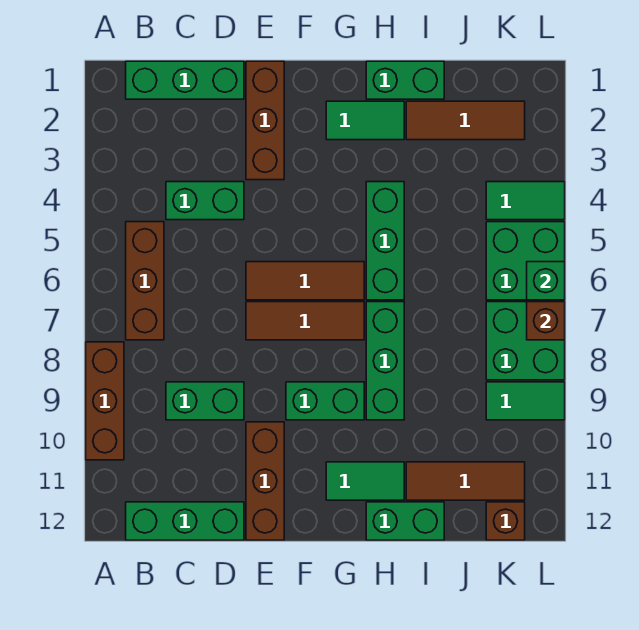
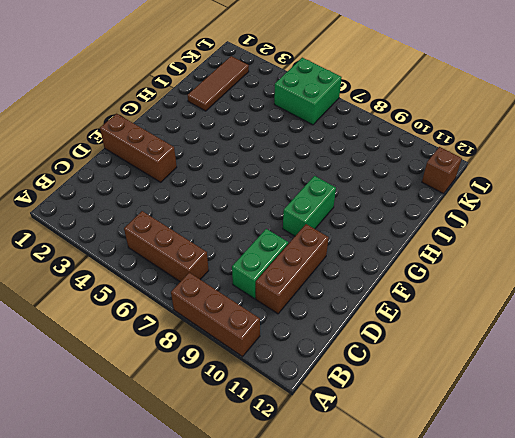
brown brick C10:E10 level 1 -> brown brick E10:E12 level 1
none -> green brick B1:D1 level 1
none -> green brick B12:D12 level 1
none -> green brick C4:D4 level 1

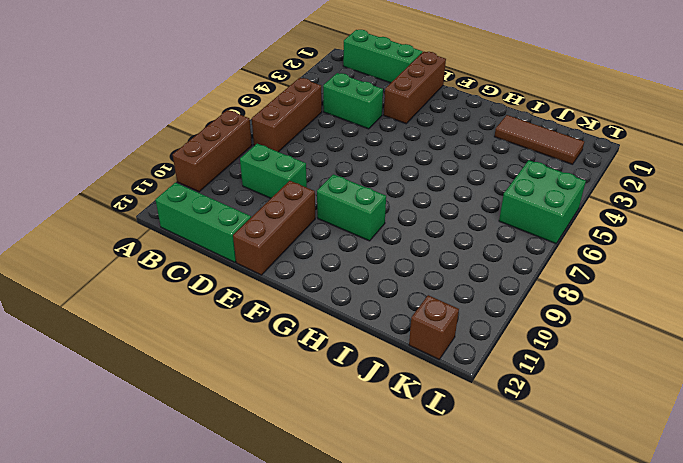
none -> brown tile E6:G6 level 1
none -> brown tile E7:G7 level 1
none -> green tile G2:H2 level 1

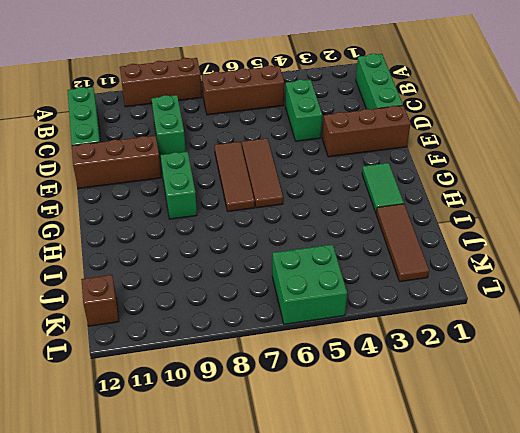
none -> green tile G11:H11 level 1
none -> green brick H1:I1 level 1
none -> green brick H4:H6 level 1

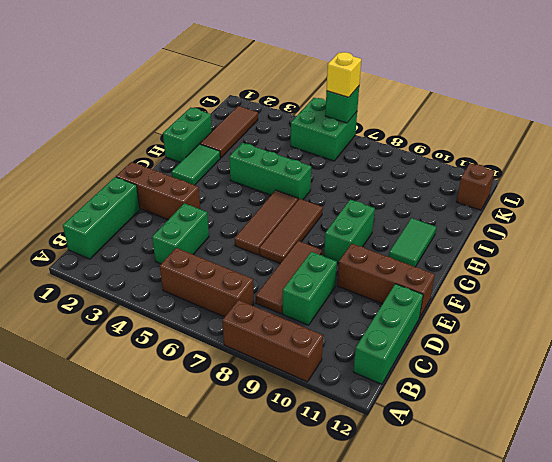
brown tile C8:E8 level 1 -> brown tile I11:K11 level 1
yellow brick L6 level 3 -> none
none -> green brick H7:H9 level 1
none -> green brick H12:I12 level 1
none -> green tile K4:L4 level 1

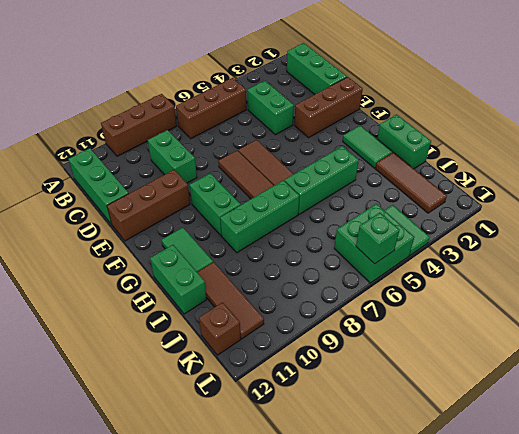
none -> green brick K7:L8 level 1
none -> green tile K9:L9 level 1
none -> brown brick L7 level 2

